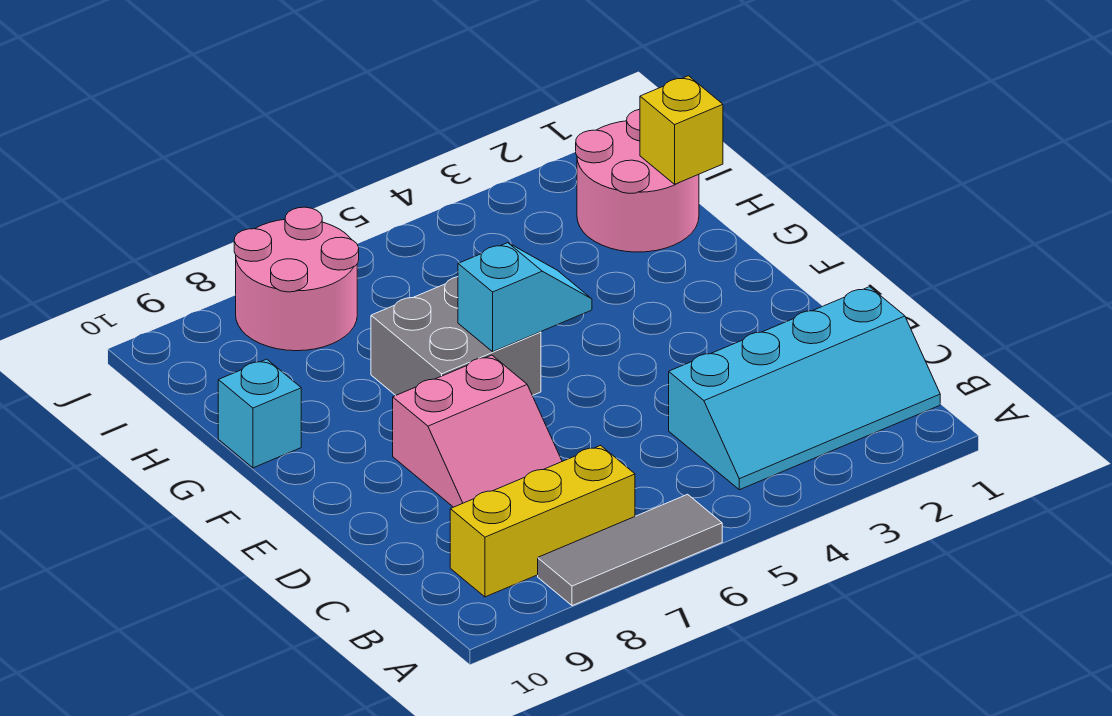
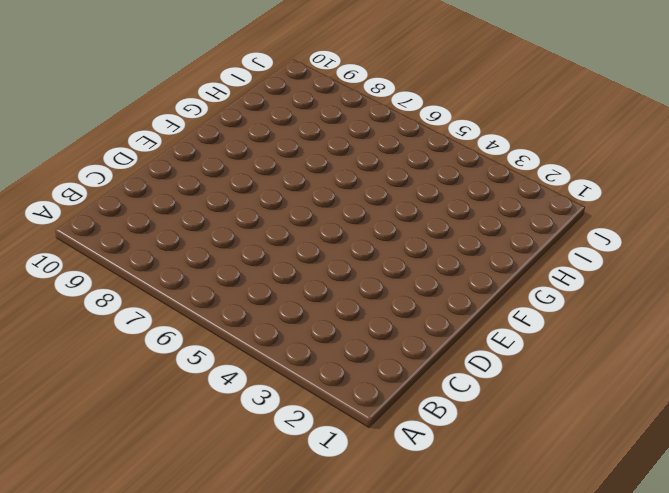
none -> grey tile A6:A8 level 1
none -> cyan slope B1:C4 level 1 top C

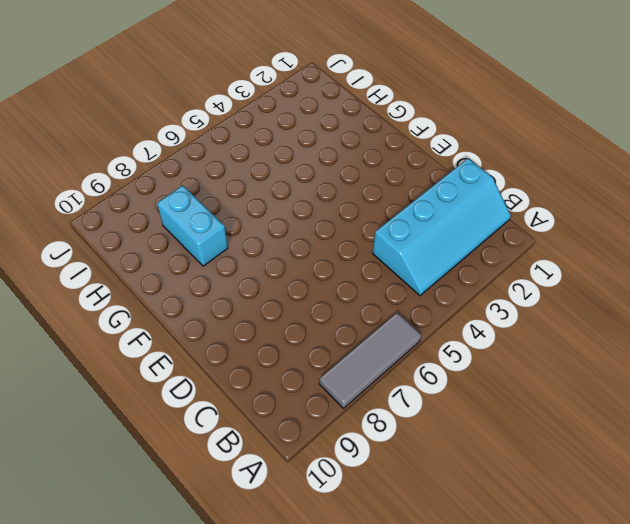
cyan brick G8:H8 level 1 -> none
none -> yellow brick B7:B9 level 1
none -> pink slope D7:E8 level 1 top E

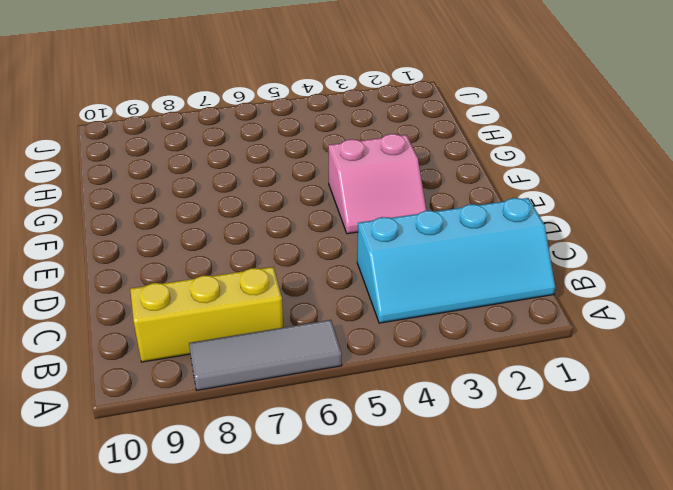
pink slope E3:F4 level 1 top F -> pink slope D7:E8 level 1 top E
none -> grey brick F6:G7 level 1
none -> cyan brick G10 level 1

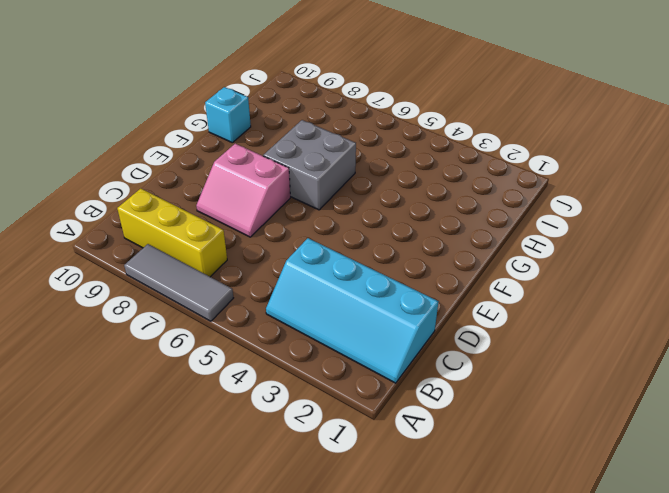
none -> pink round brick H1:I2 level 1
none -> pink round brick I7:J8 level 1

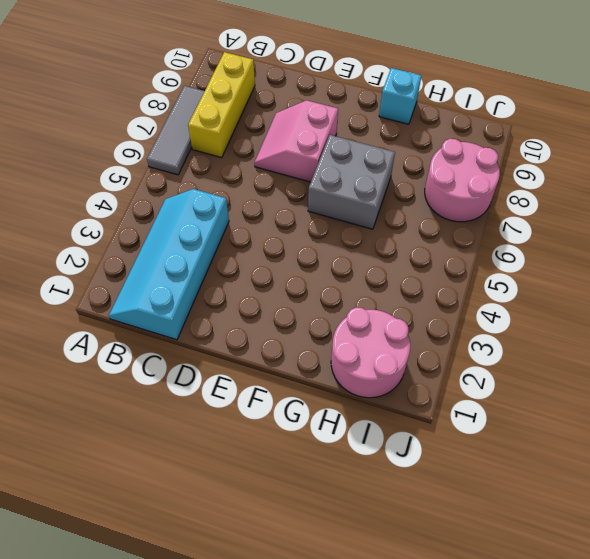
none -> cyan slope F5:F6 level 2 top 6
none -> yellow brick H1 level 2

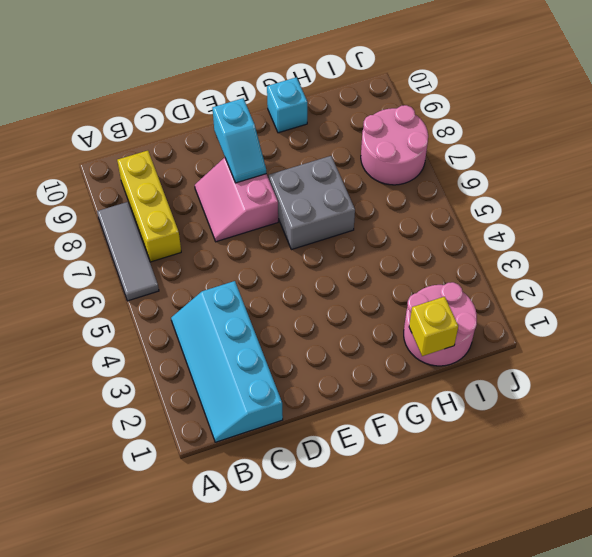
cyan slope E8:E9 level 2 top 9 -> cyan slope F5:F6 level 2 top 6

